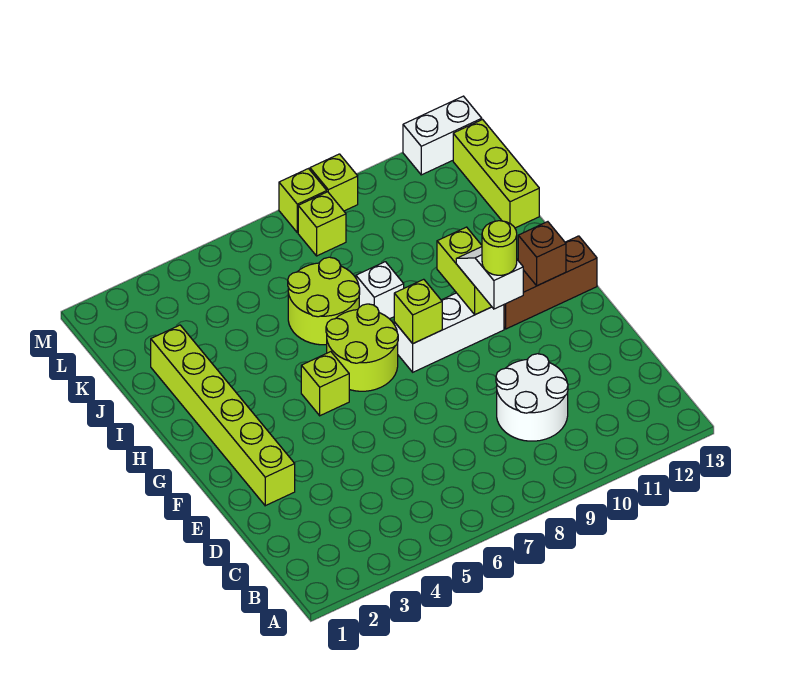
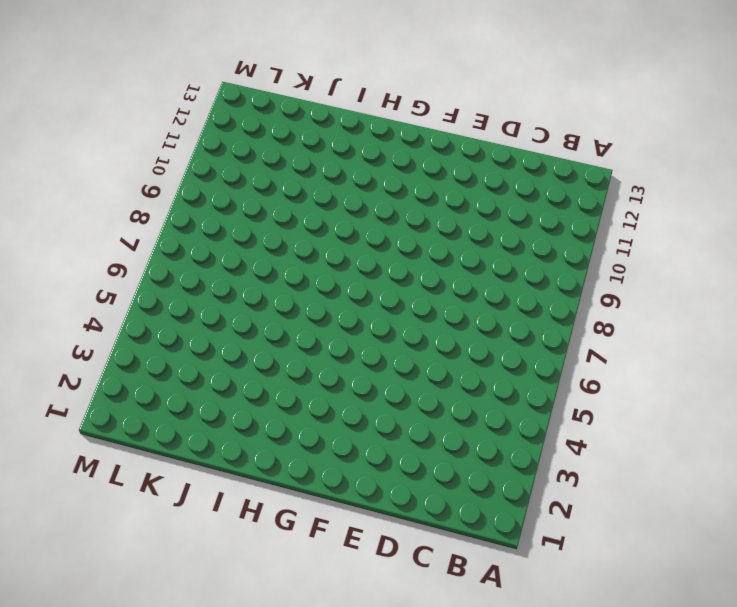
none -> white round brick C9:D10 level 1
none -> lime brick E2:J2 level 1
none -> lime brick G5 level 1

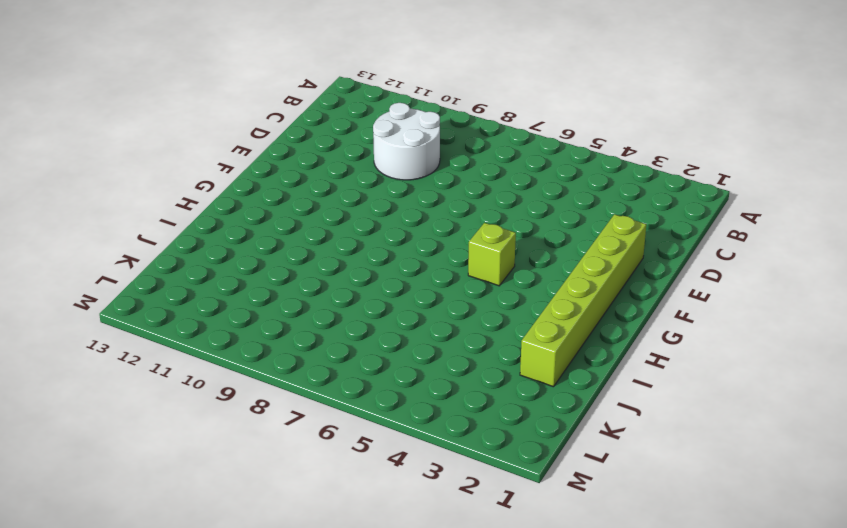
none -> lime round brick G6:H7 level 1
none -> white brick G8:G10 level 1
none -> brown brick G11:G13 level 1

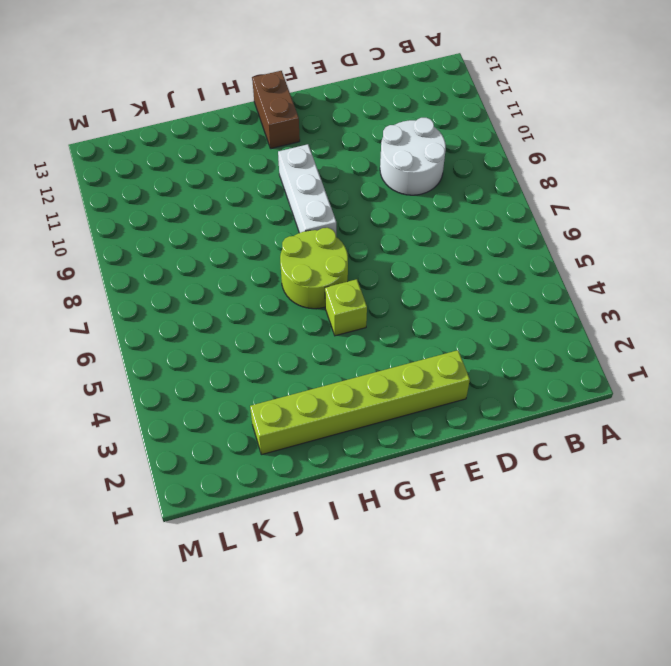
brown brick G12:G13 level 1 -> brown brick G11:G13 level 1
none -> lime round brick I6:J7 level 1
none -> white brick I8 level 1
none -> lime brick J13:L13 level 1

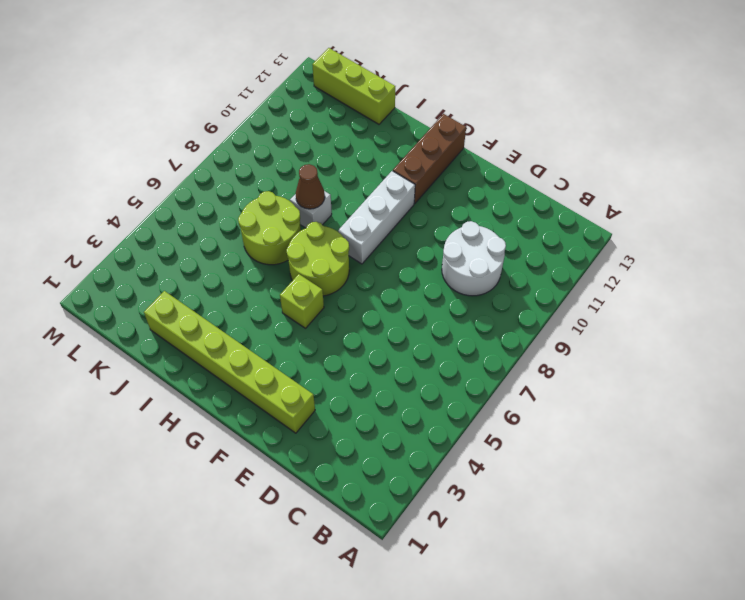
brown cone I8 level 2 -> none
none -> lime brick L8 level 1
none -> lime brick M8 level 1
none -> lime brick M9 level 1

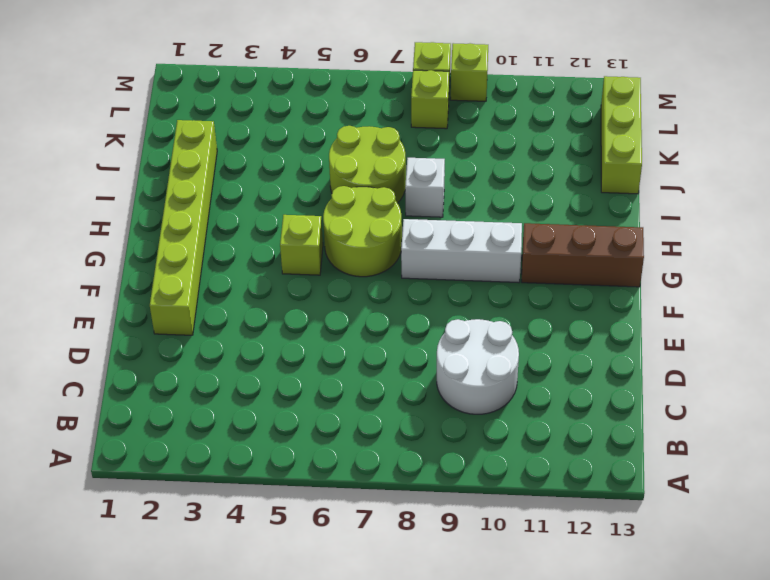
none -> white brick M12:M13 level 1
none -> lime brick G8 level 2
none -> lime brick G10:H10 level 2

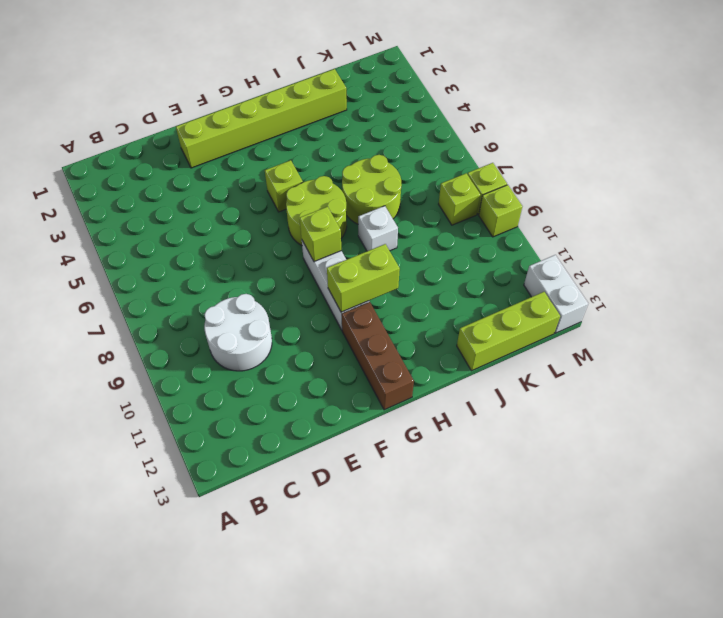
none -> brown brick G12 level 2
none -> white slope F10:G10 level 3 top F
none -> lime round brick F10 level 4

